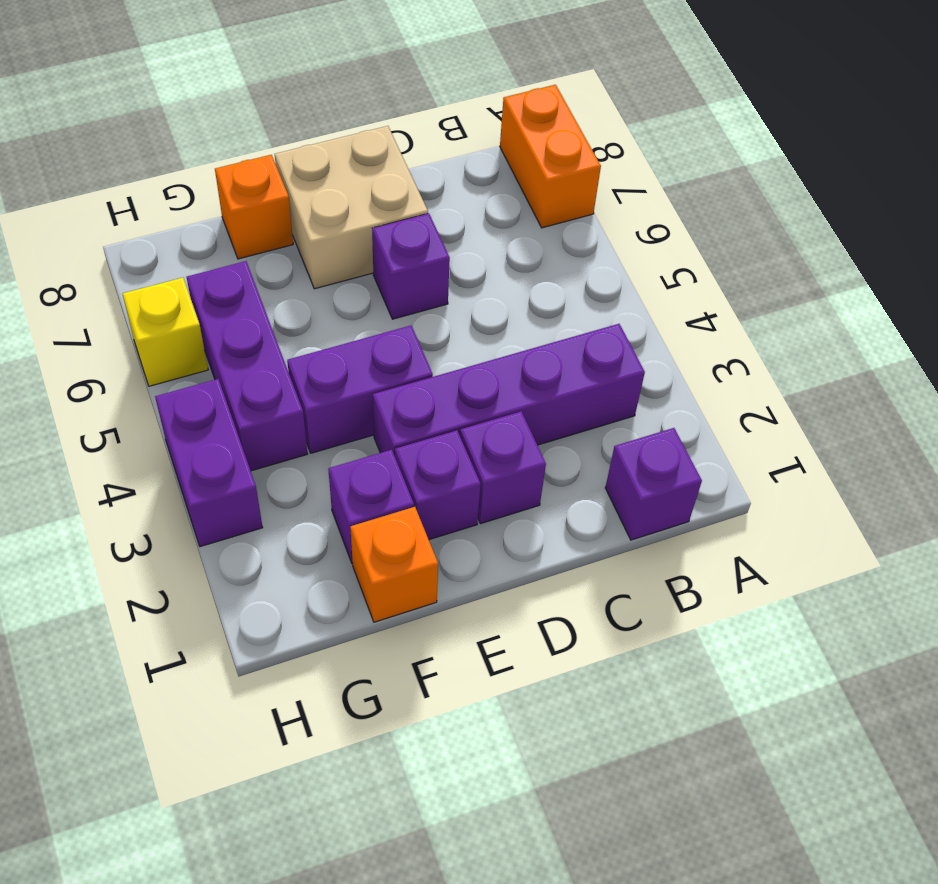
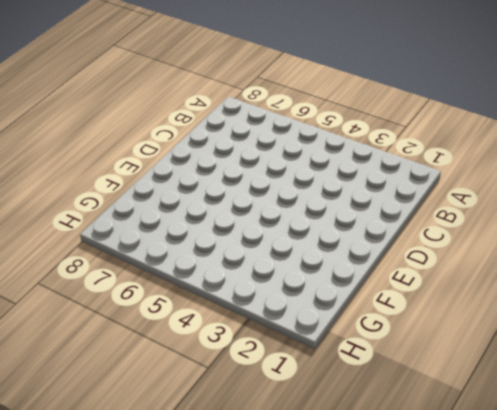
none -> orange brick A7:A8 level 1
none -> purple brick B1 level 1
none -> purple brick B3:E3 level 1

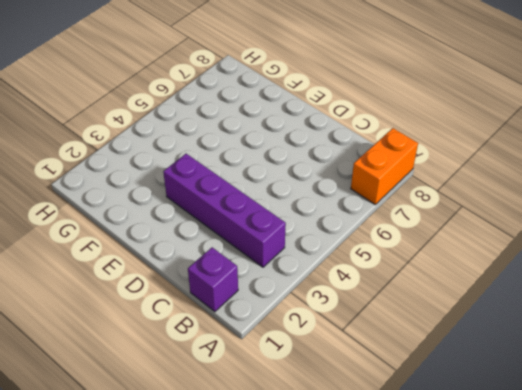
none -> purple brick D2 level 1
none -> purple brick D6 level 1
none -> tan brick D7:E8 level 1

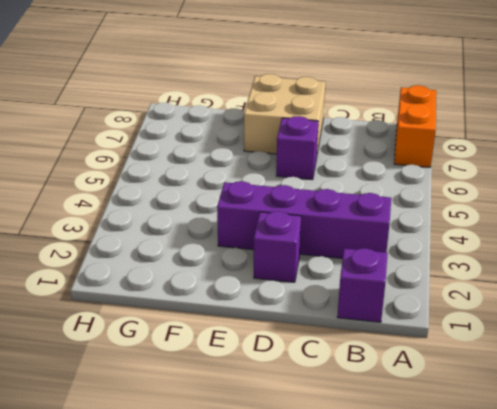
none -> purple brick E2 level 1
none -> purple brick E4:F4 level 1
none -> orange brick F1 level 1

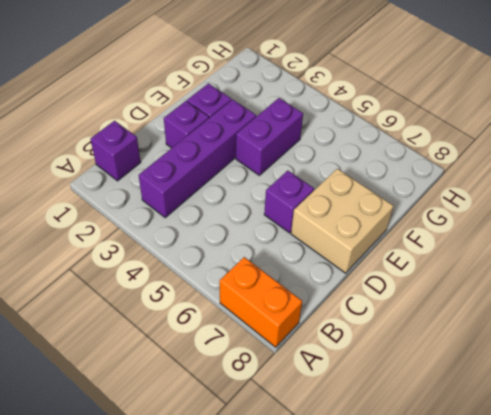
none -> orange brick F1 level 1
none -> purple brick F2 level 1
none -> orange brick F8 level 1

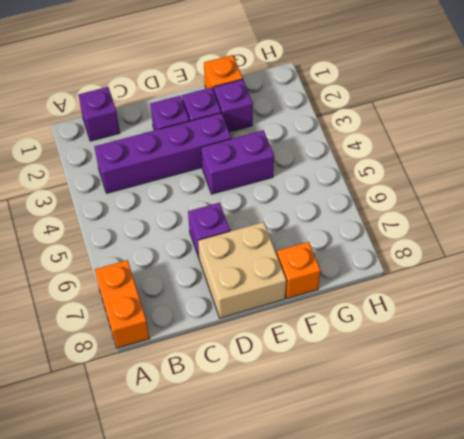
none -> purple brick G4:G6 level 1
none -> purple brick H3:H4 level 1
none -> yellow brick H6 level 1

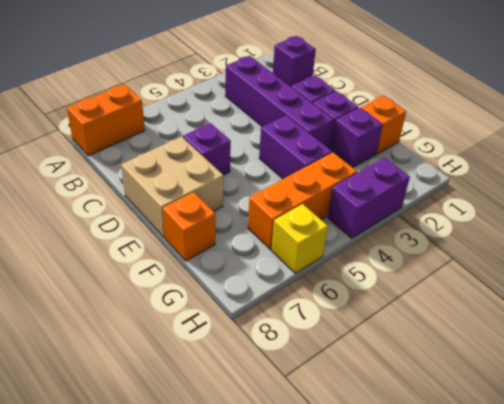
orange brick G4:G6 level 1 -> purple brick G4:G6 level 1

